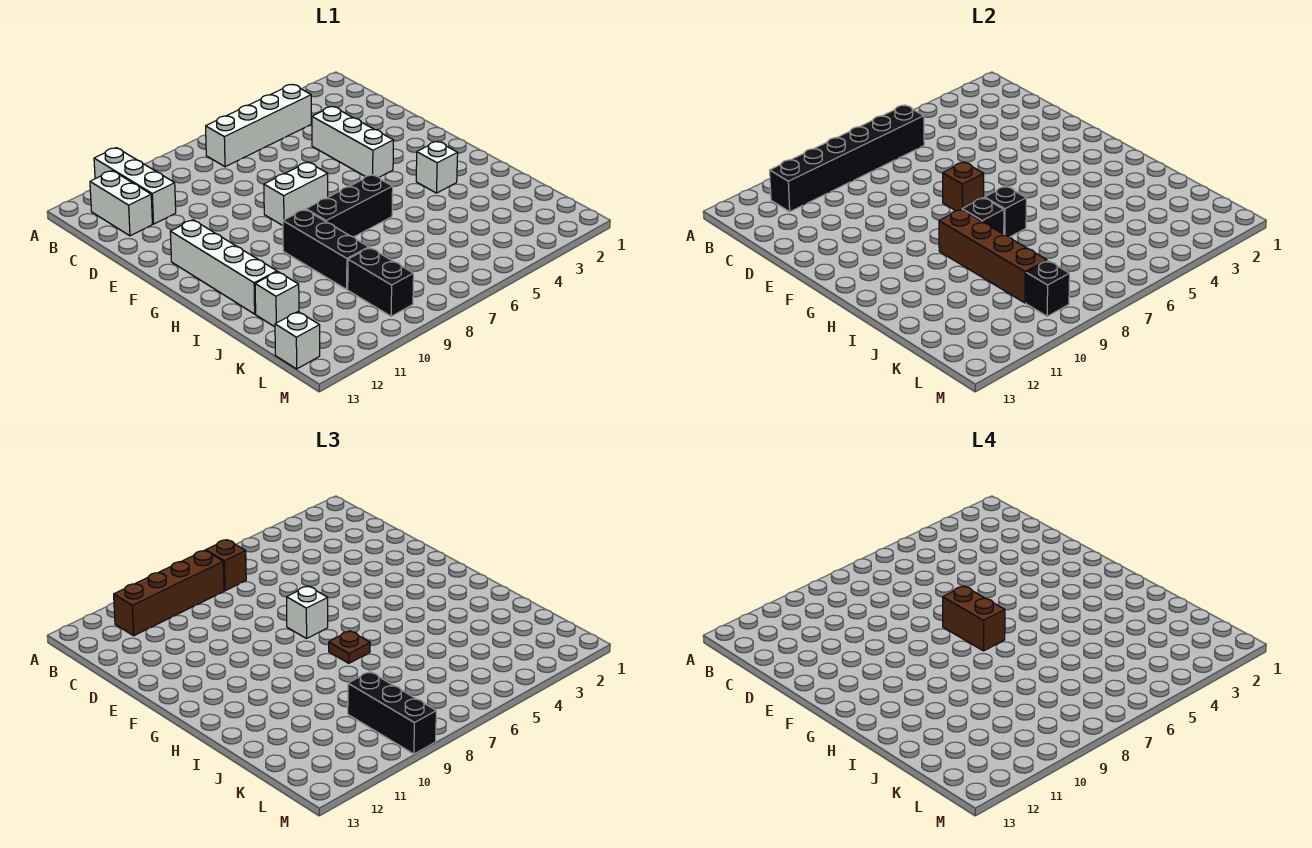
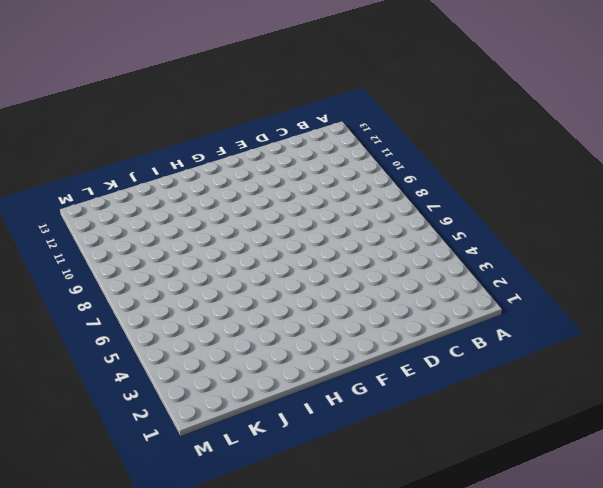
none -> white brick A11:C11 level 1
none -> white brick B4:B7 level 1
none -> white brick B12:C12 level 1

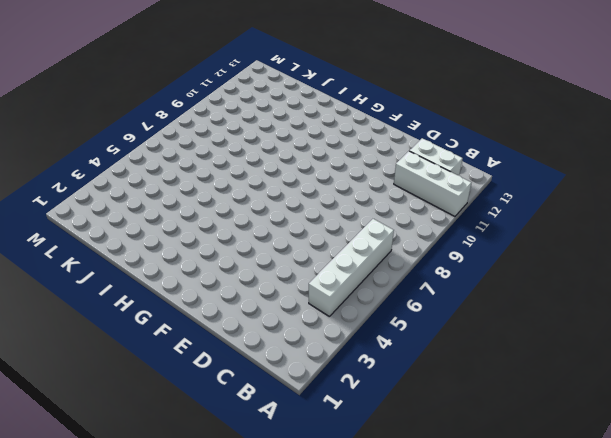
none -> white brick D4:F4 level 1
none -> white brick F7:F8 level 1
none -> white brick F12:I12 level 1

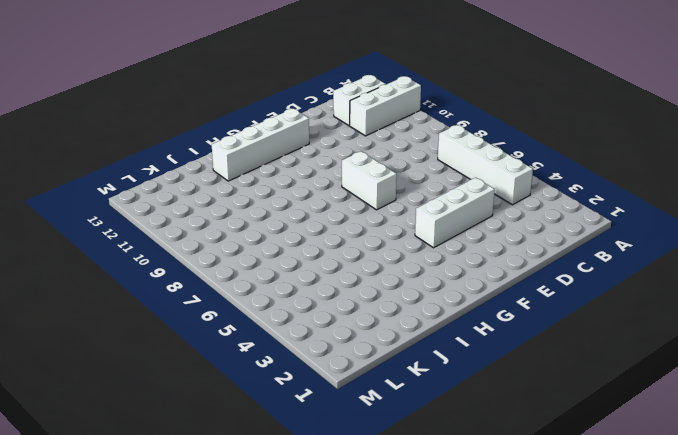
none -> white brick H3 level 1
none -> black brick H6:H8 level 1
none -> black brick H9:J9 level 1

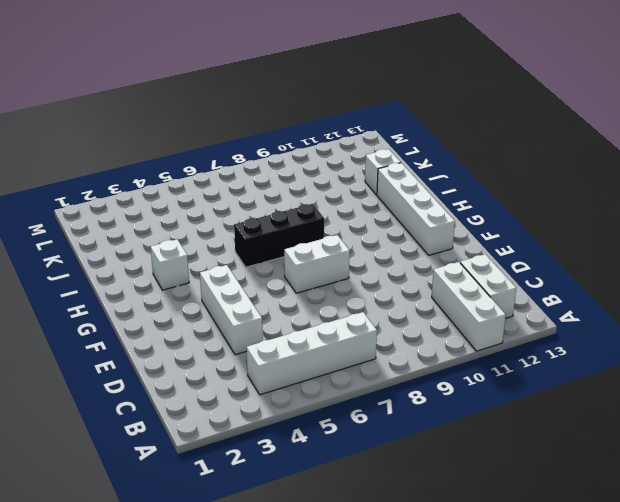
none -> black brick H9:J9 level 1
none -> black brick K9:L9 level 1
none -> white brick L13 level 1

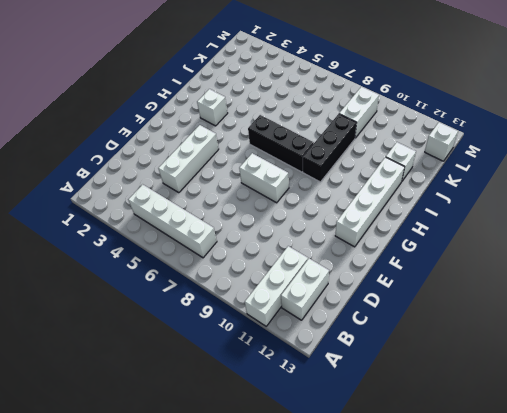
white brick K9:L9 level 1 -> black brick K9:L9 level 1
none -> black brick B6:B11 level 2
none -> brown brick F7 level 2
none -> black brick H7 level 2

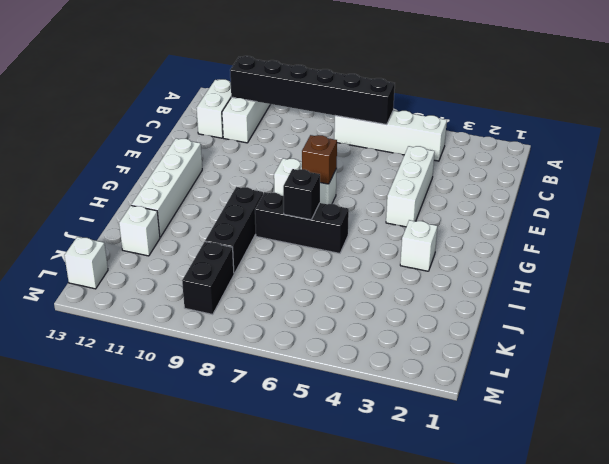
none -> black brick H8 level 2
none -> brown brick H9:K9 level 2
none -> black brick L9 level 2

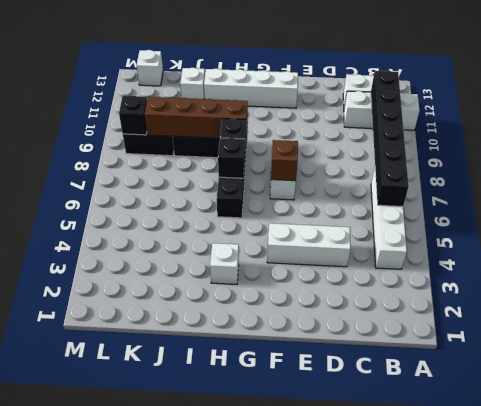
none -> brown brick B7 level 3
none -> brown brick B8:B11 level 3
none -> white brick F7 level 3

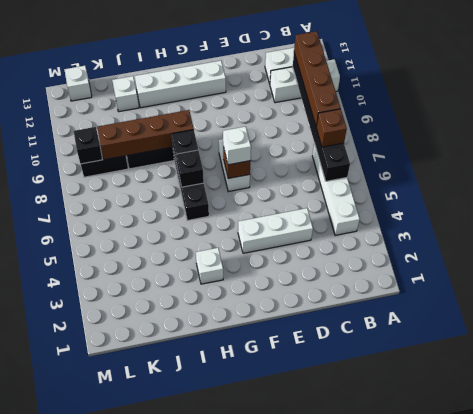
none -> brown plate H7 level 3
none -> black brick K9:M9 level 3
none -> brown brick F7:G7 level 4

